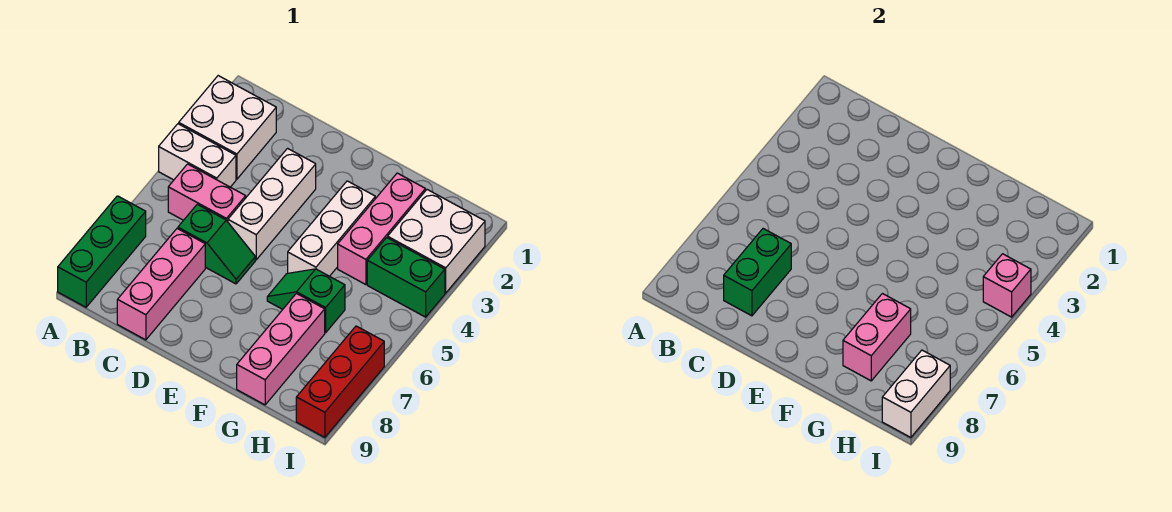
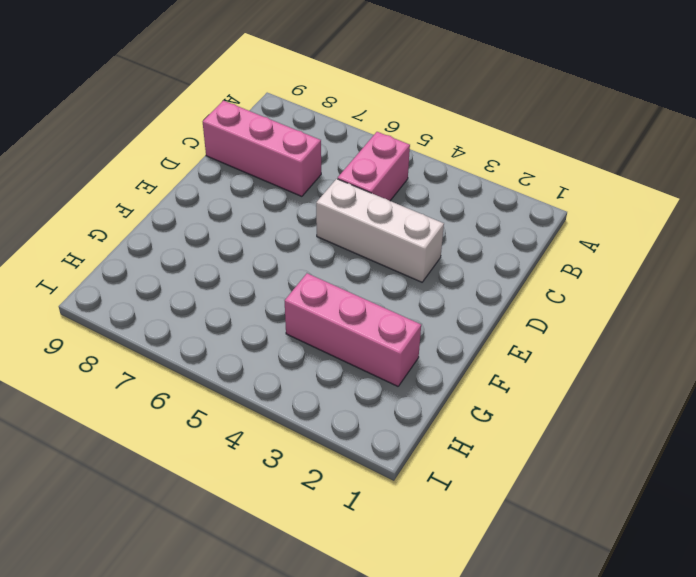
none -> white brick A2:B3 level 1
none -> white brick A4:B4 level 1
none -> green brick A7:A9 level 1

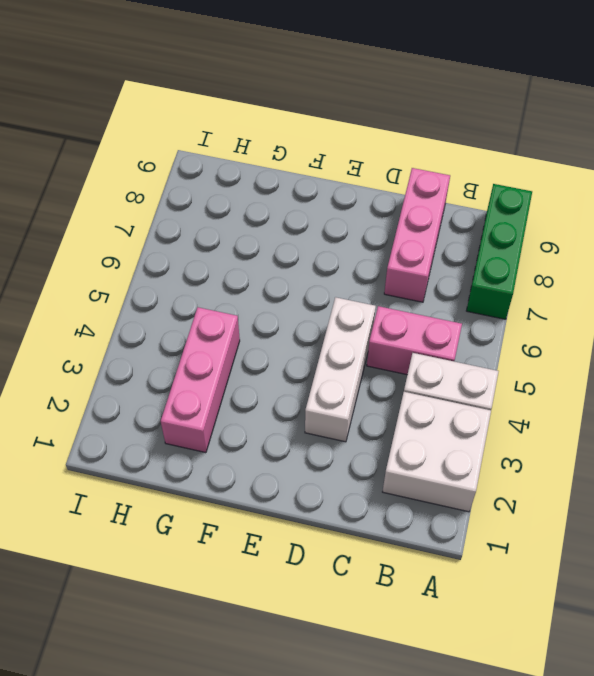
none -> green slope C6:D6 level 1 top C
none -> white brick F3:F5 level 1
none -> green slope F6:G6 level 1 top G

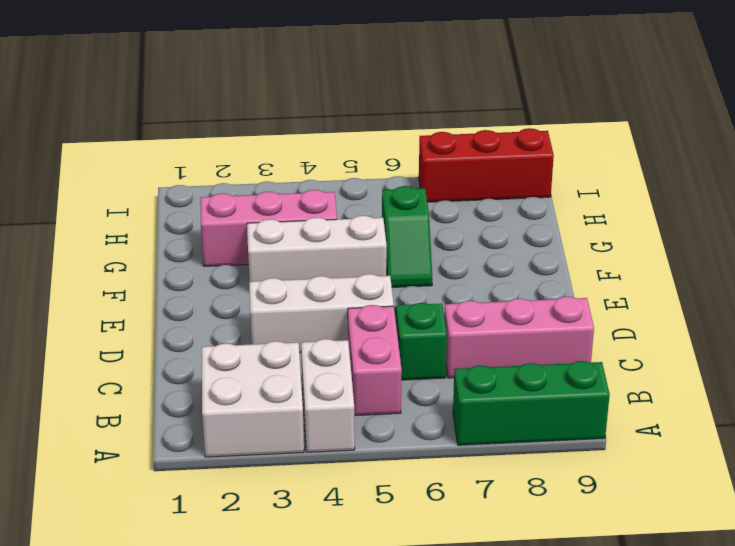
none -> pink brick G7:G9 level 1
none -> white brick H2:I3 level 1
none -> green brick H4:I4 level 1

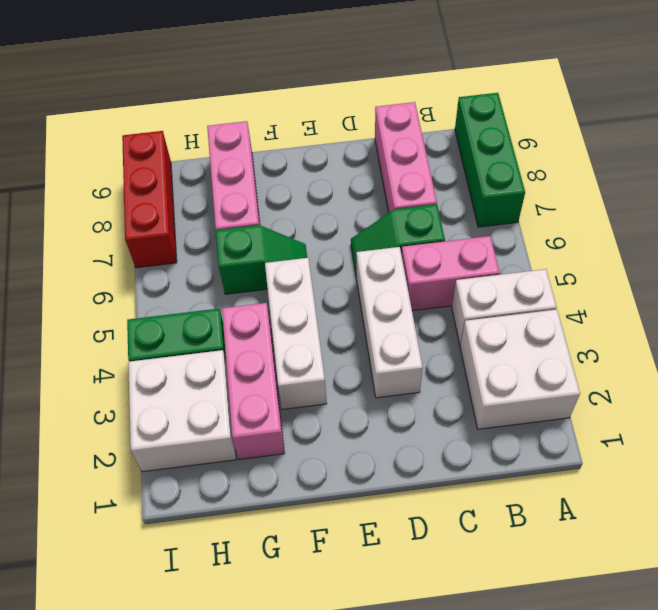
none -> green brick C7:C8 level 2
none -> pink brick G7:G8 level 2
none -> pink brick I4 level 2

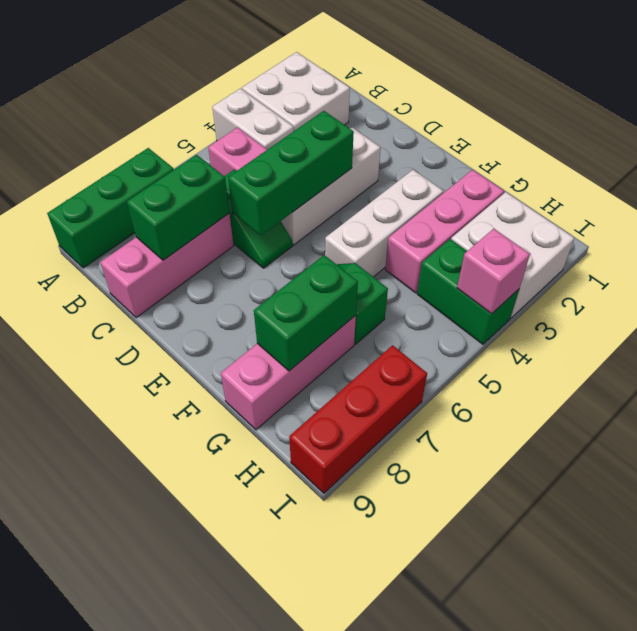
green brick D4:D6 level 2 -> none
green brick G7:G8 level 2 -> pink brick G7:G8 level 2
none -> white brick I8:I9 level 2

